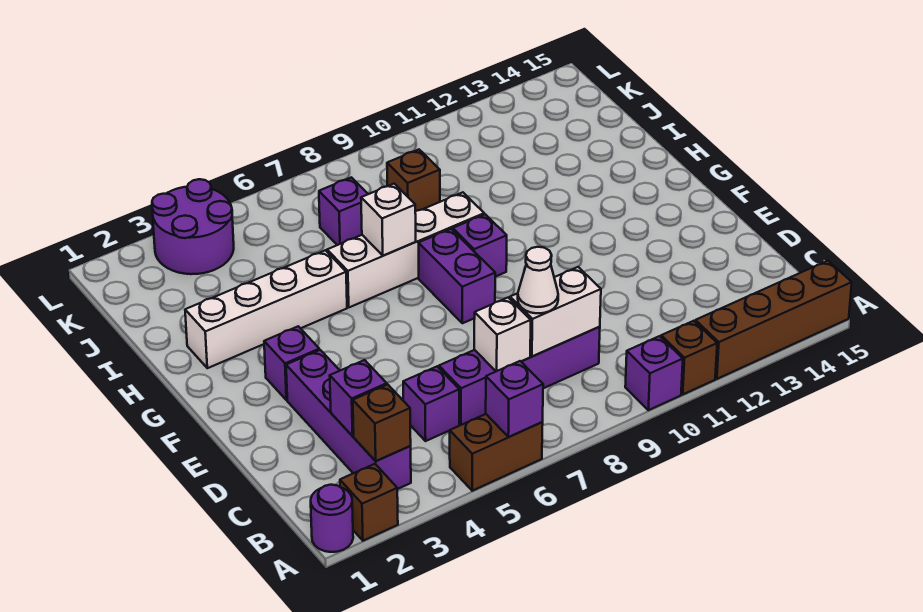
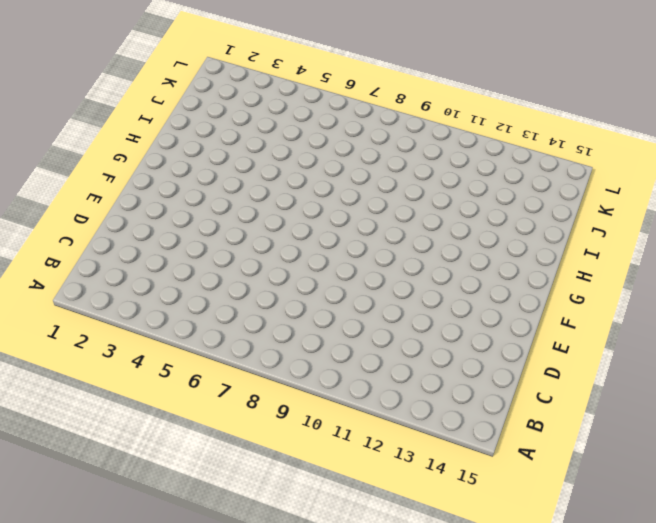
none -> purple round brick A1 level 1
none -> brown brick A2 level 1
none -> brown brick A5:A6 level 1

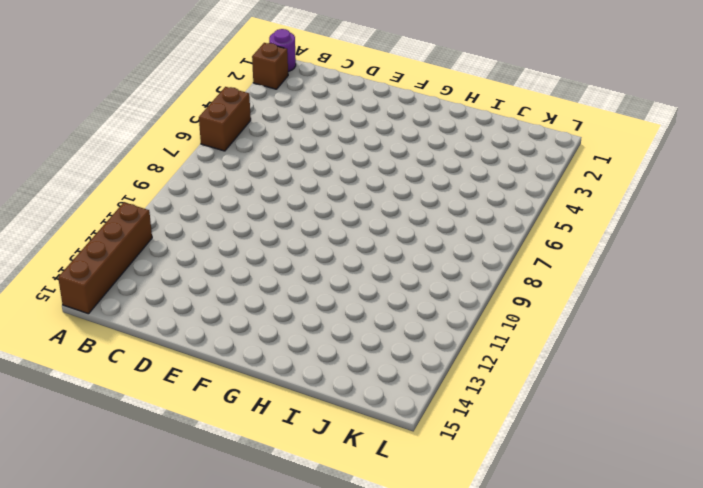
none -> purple brick A10 level 1
none -> brown brick A11 level 1
none -> purple brick B3:E3 level 1

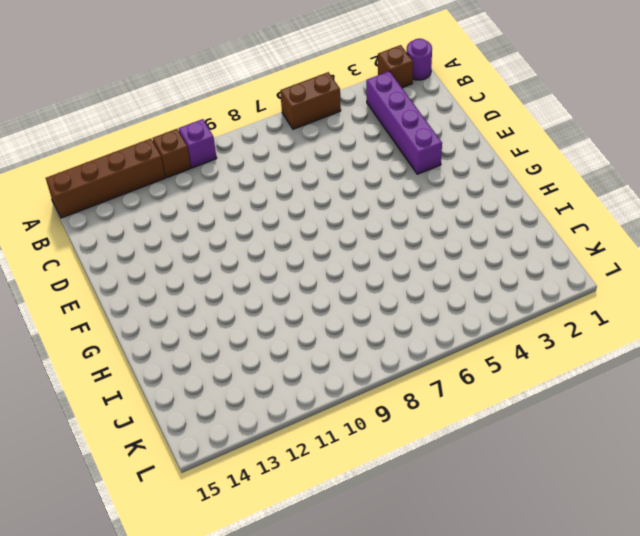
none -> purple brick C5 level 1
none -> purple brick C6:C9 level 1
none -> purple brick F3 level 1

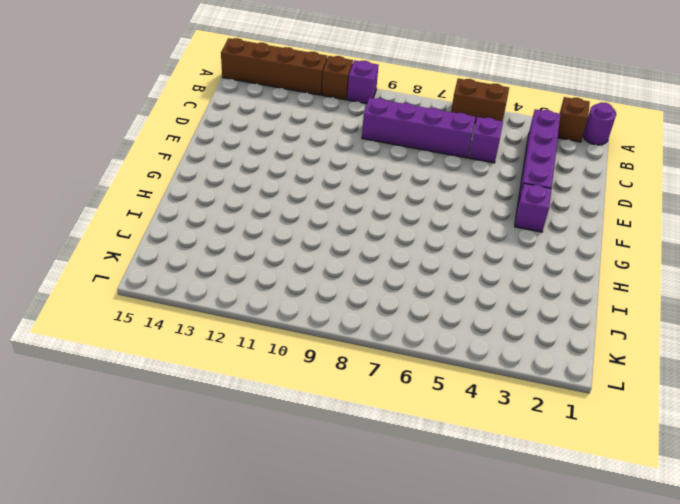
none -> purple brick F8:G8 level 1
none -> purple brick G9 level 1
none -> white brick H2:H5 level 1

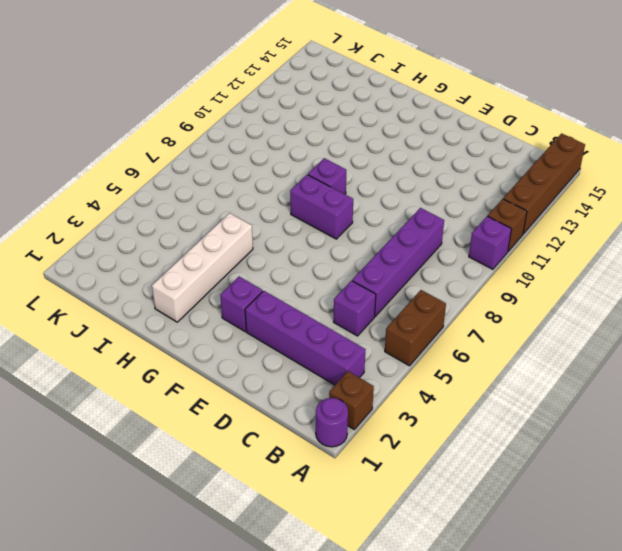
none -> white brick H6:H9 level 1
none -> purple brick J7 level 1
none -> brown brick J9 level 1

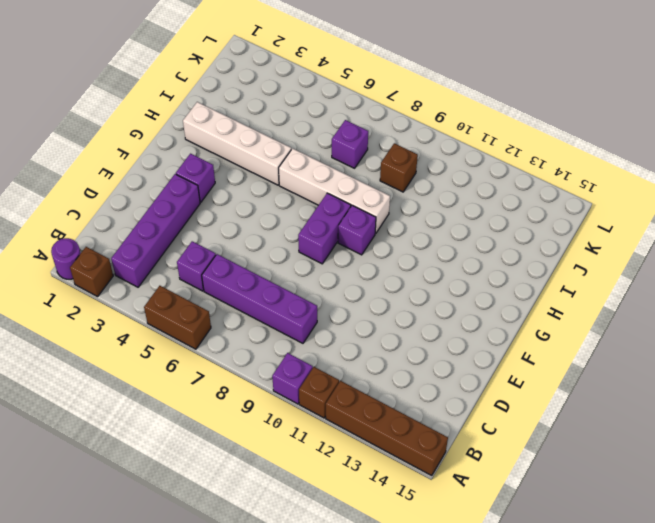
none -> purple round brick K3:L4 level 1
none -> purple brick A6 level 2
none -> brown brick B3 level 2

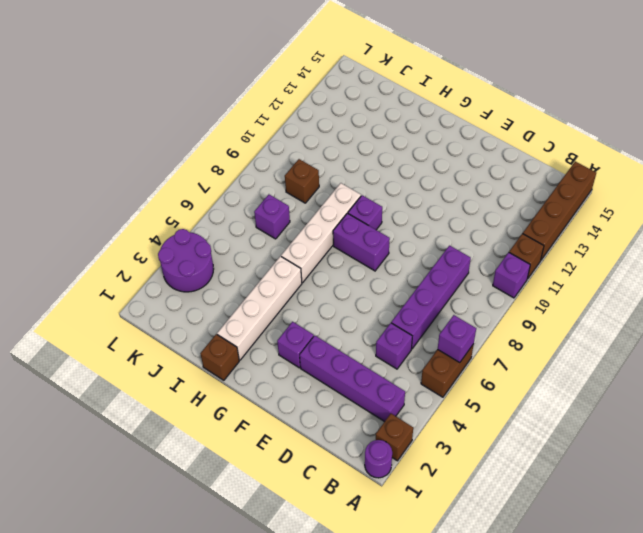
brown brick H1 level 1 -> brown brick B3 level 2
none -> purple brick C3 level 2
none -> white brick C7 level 2
none -> white brick C8:C9 level 2

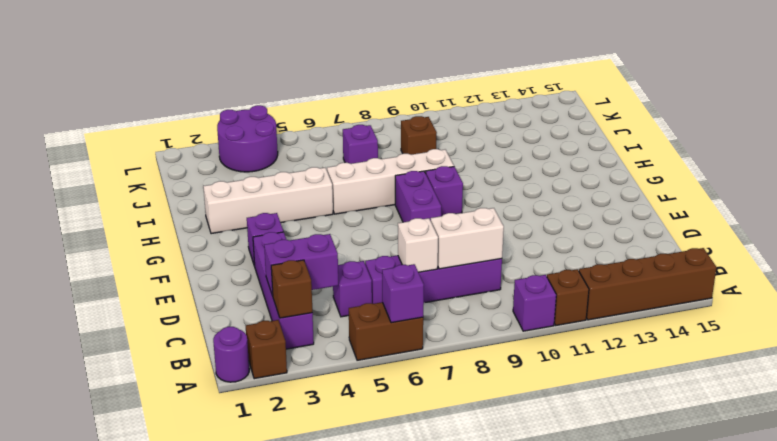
purple brick C3:C4 level 2 -> purple brick C3 level 2
none -> white brick H7 level 2
none -> white cone C8 level 3

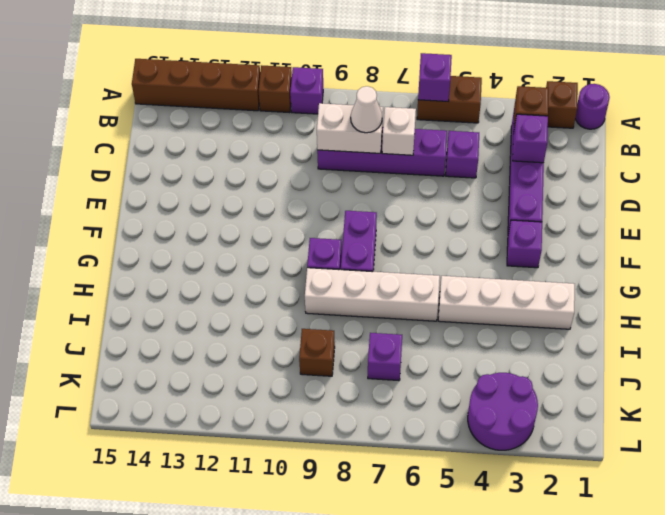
none -> white brick H7 level 2

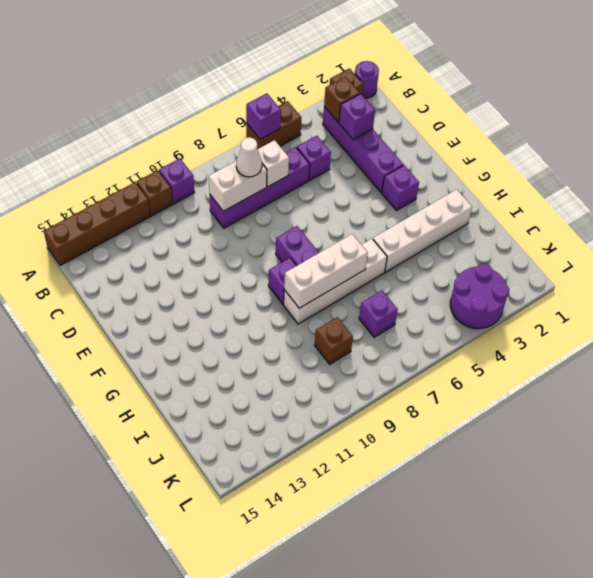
white brick H7:H9 level 2 -> white brick H7 level 2

